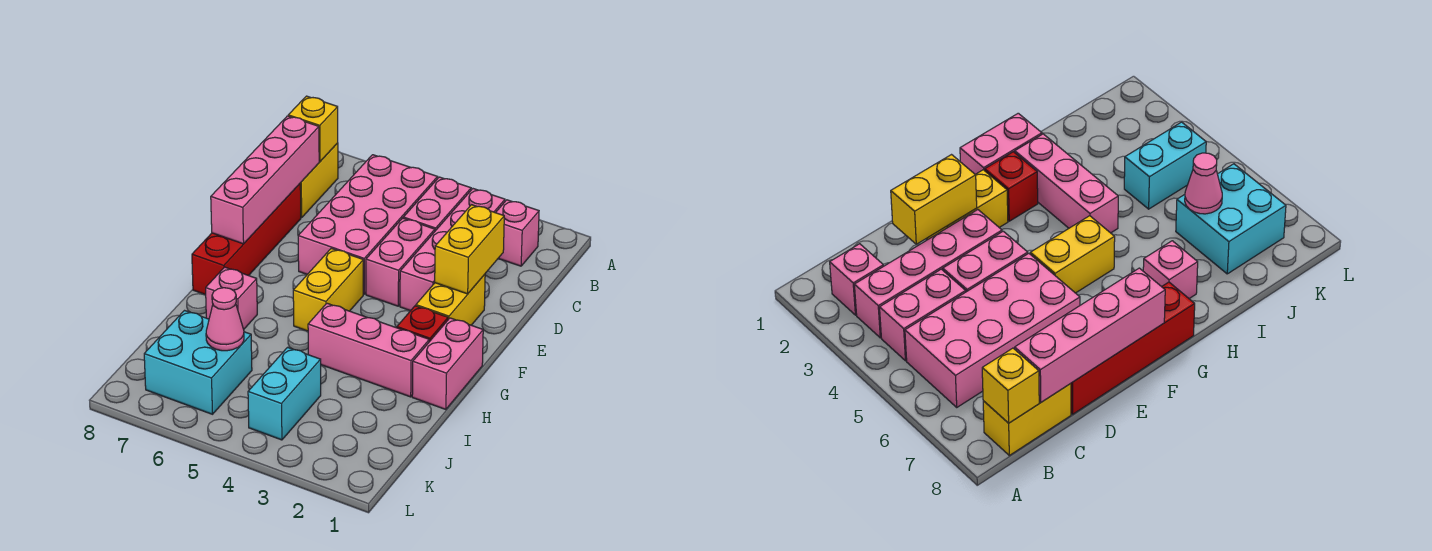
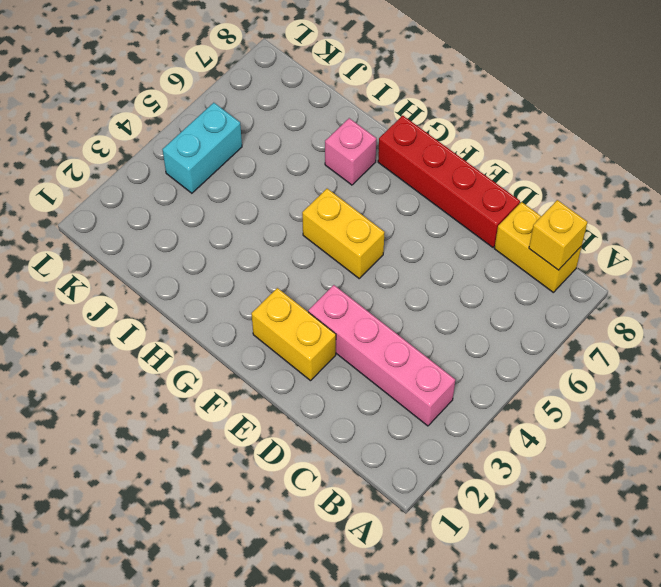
cyan brick K4:K5 level 1 -> cyan brick J4:K4 level 1
none -> pink brick B2 level 1
none -> pink brick B4:C4 level 1
none -> pink brick B5:E6 level 1

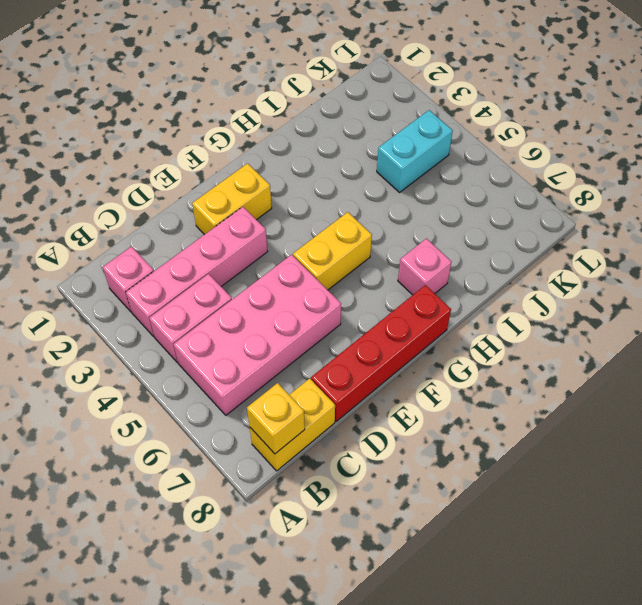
none -> pink brick D4:E4 level 1
none -> pink brick G1:H1 level 1
none -> red brick G2 level 1

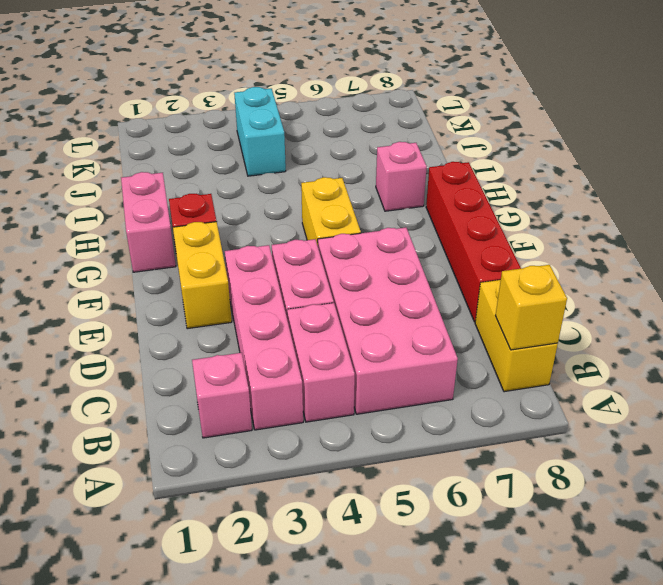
none -> pink brick H2:H4 level 1
none -> cyan brick J6:K7 level 1
none -> pink brick C8:F8 level 2

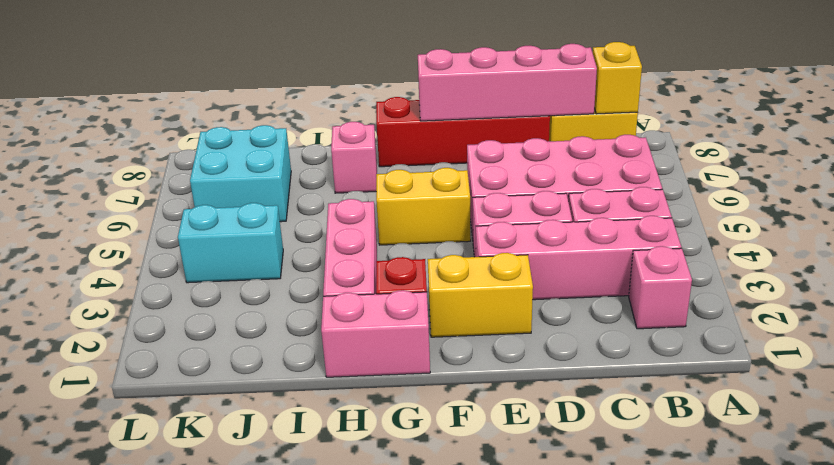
none -> yellow brick D2:E2 level 2
none -> pink cone J6 level 2

